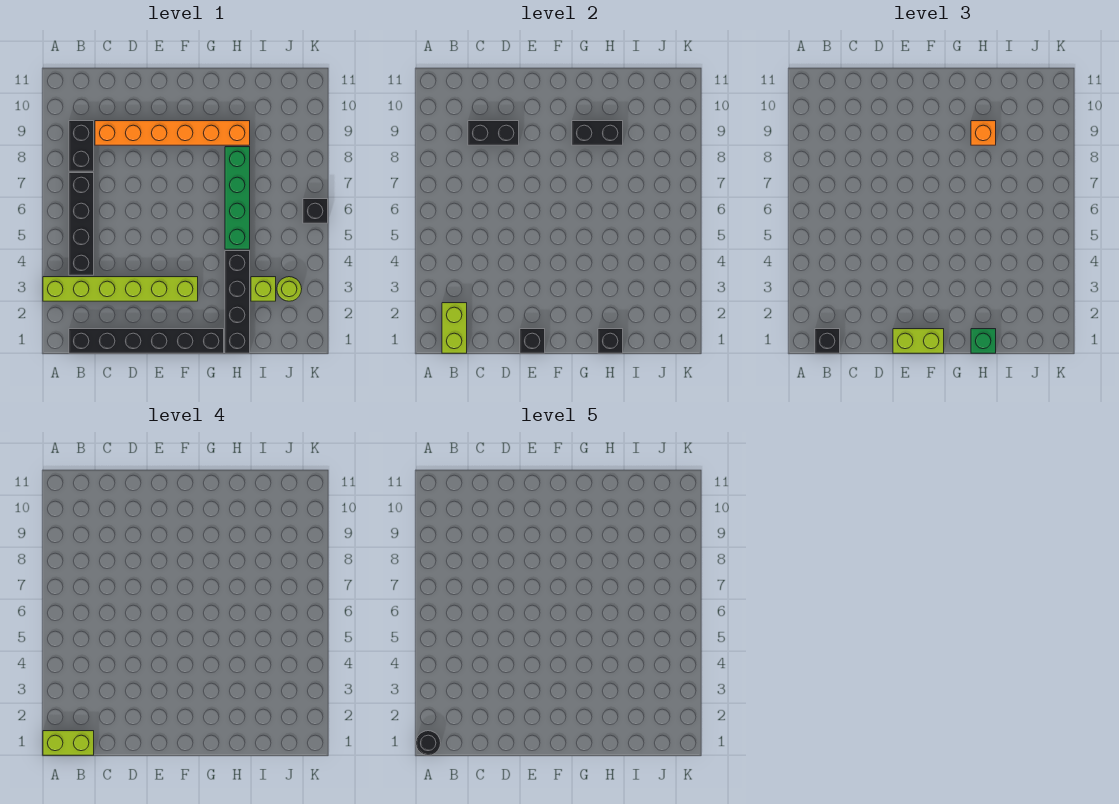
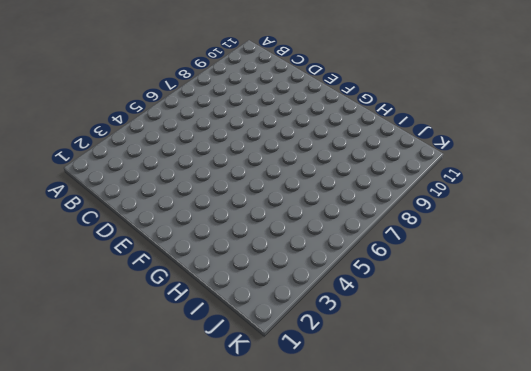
none -> lime brick A3:F3 level 1
none -> black brick B1:G1 level 1
none -> black brick B4:B7 level 1

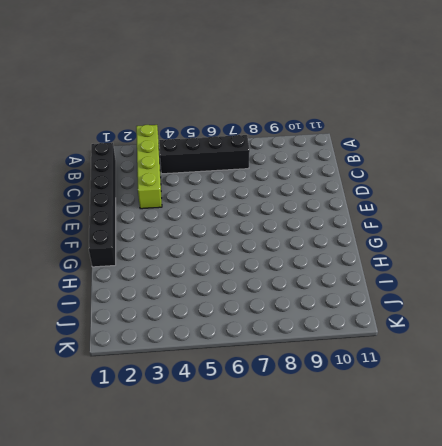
lime brick A3:D3 level 1 -> lime brick A3:F3 level 1
none -> black brick B8:B9 level 1
none -> orange brick C9:H9 level 1
none -> black brick H1:H4 level 1

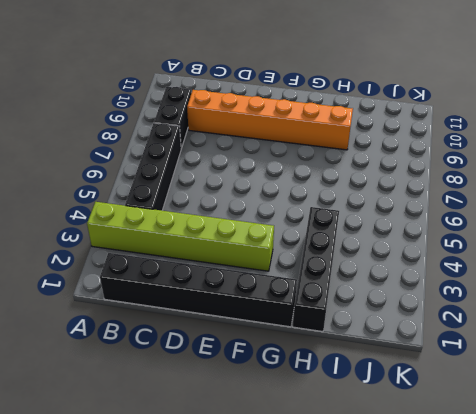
none -> green brick H5:H8 level 1
none -> lime brick I3 level 1
none -> lime round brick J3 level 1

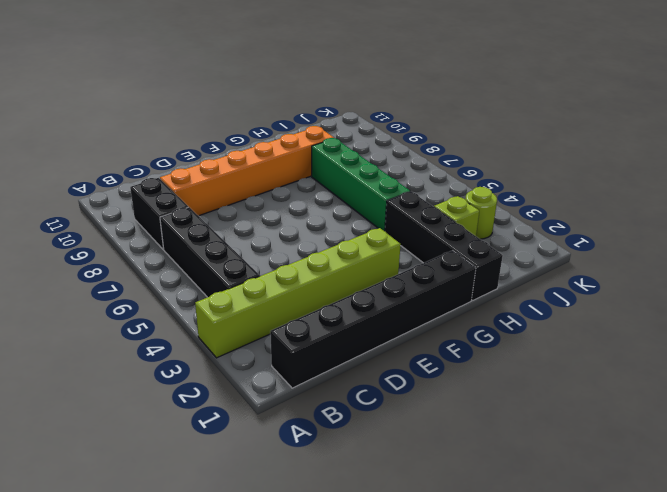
none -> black brick K6 level 1
none -> lime brick B1:B2 level 2
none -> black brick C9:D9 level 2

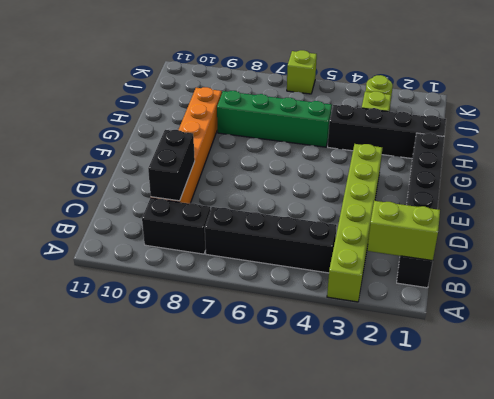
lime brick K6 level 1 -> black brick K6 level 1
none -> black brick E1 level 2
none -> black brick G9:H9 level 2
none -> black brick H1 level 2

